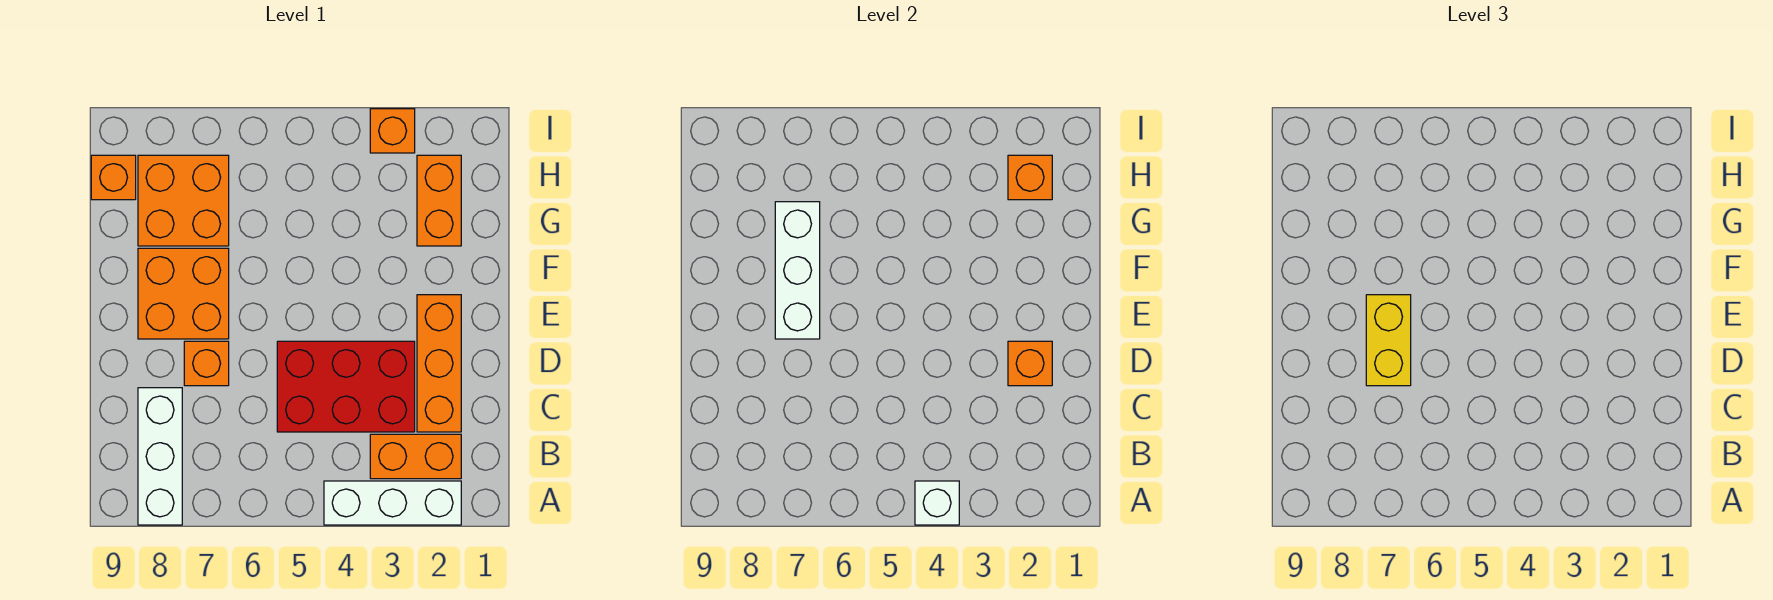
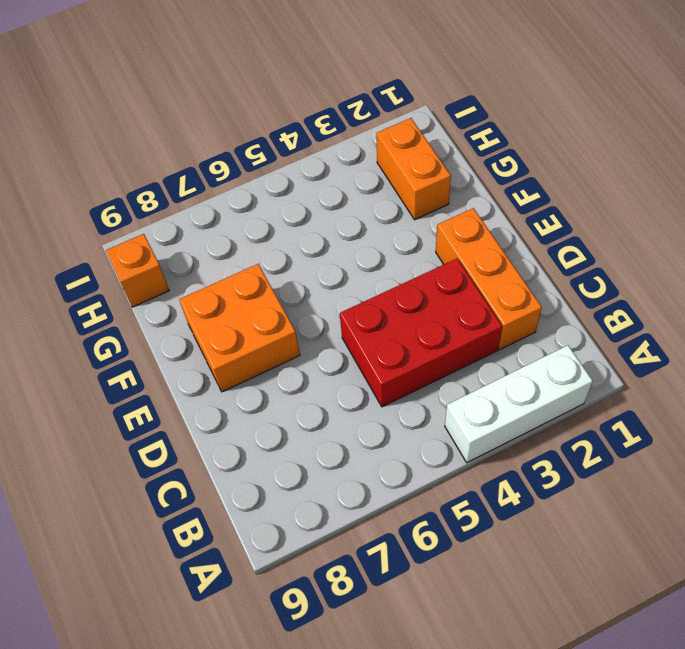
none -> white brick A8:C8 level 1
none -> orange brick B2:B3 level 1
none -> orange brick D7 level 1

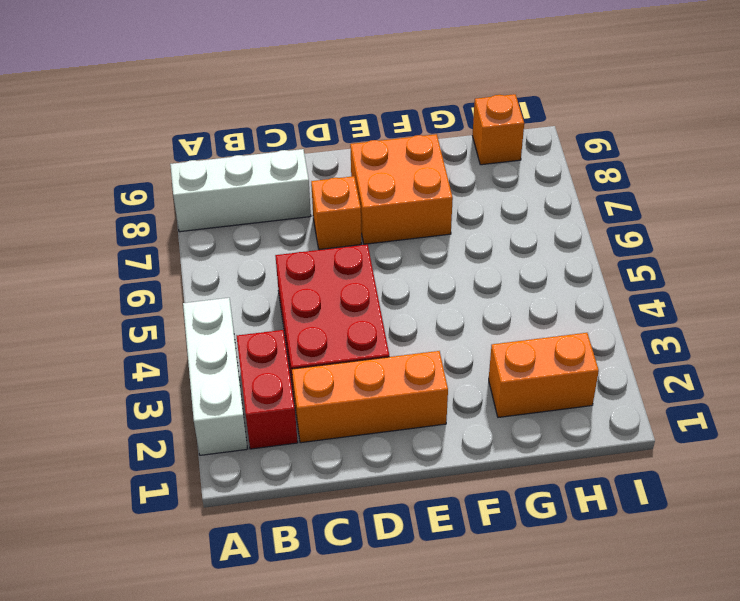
red brick B2:B3 level 1 -> orange brick B2:B3 level 1
none -> orange brick G7:H8 level 1
none -> orange brick I3 level 1
none -> white brick A4 level 2

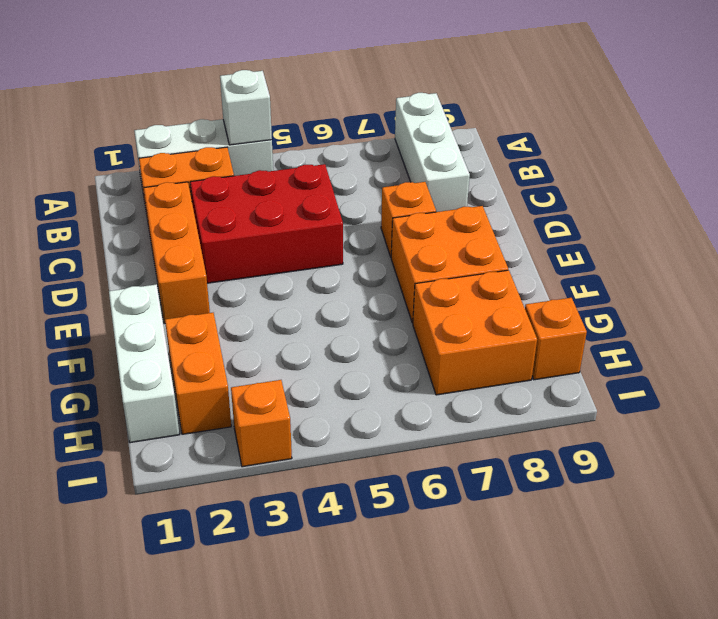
white brick F1:H1 level 1 -> white brick E7:G7 level 2
none -> orange brick D2 level 2
none -> orange brick H2 level 2
none -> yellow brick D7:E7 level 3

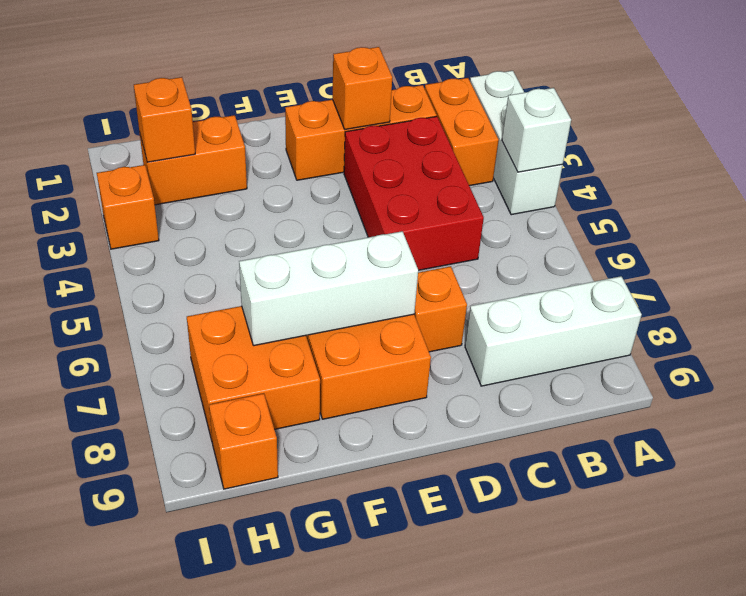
none -> yellow brick D7:E7 level 3

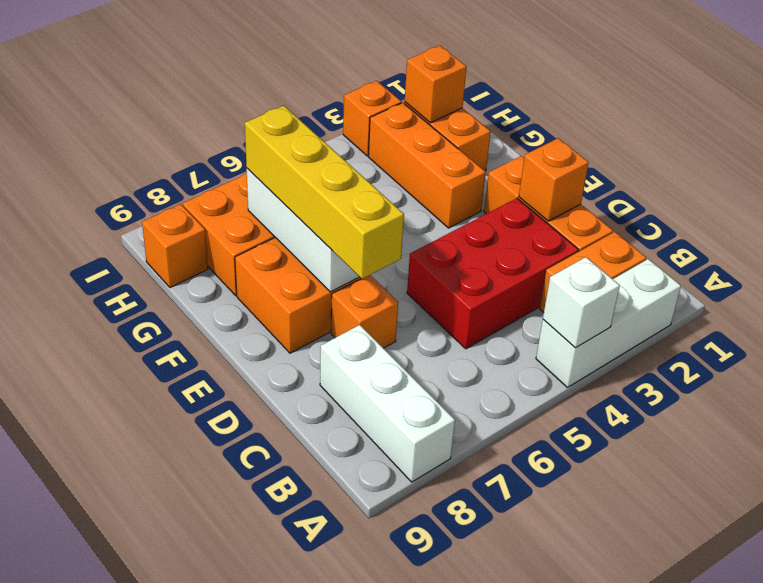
yellow brick D7:G7 level 3 -> yellow brick D7:E7 level 3
orange brick F3:H3 level 1 -> none

